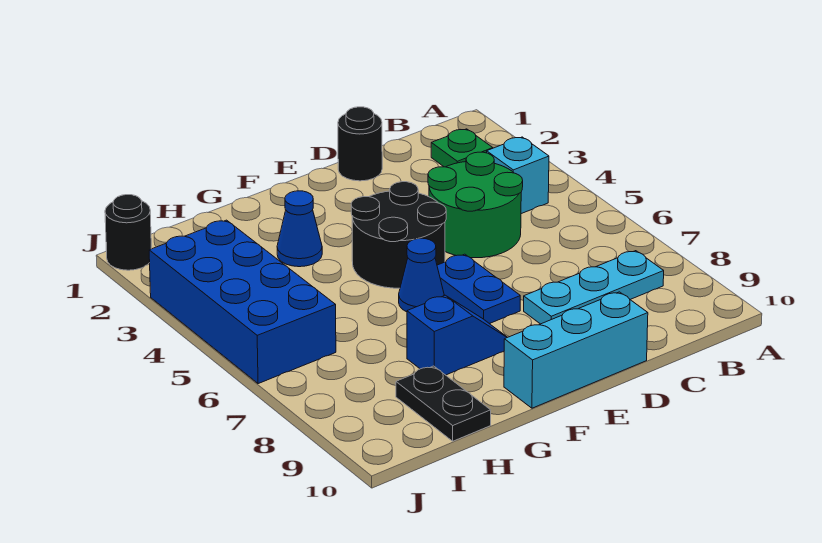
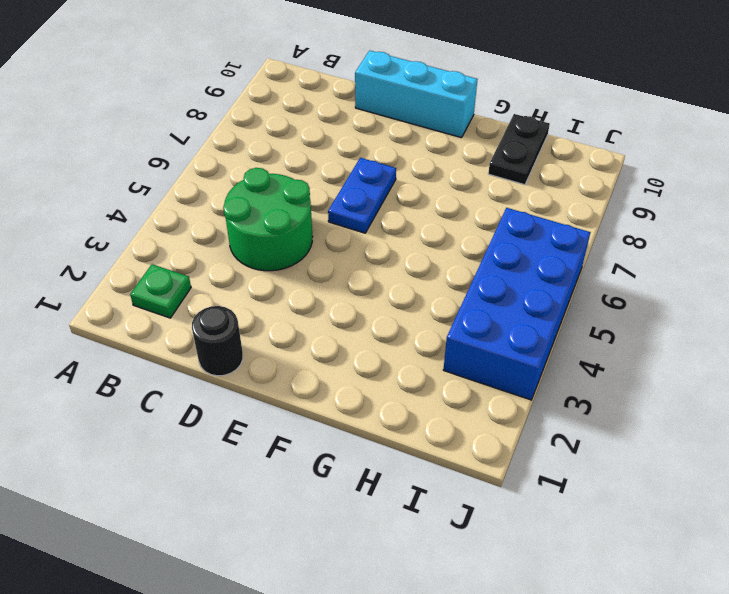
none -> cyan brick B4 level 1
none -> cyan plate B8:D8 level 1
none -> black round brick E4:F5 level 1

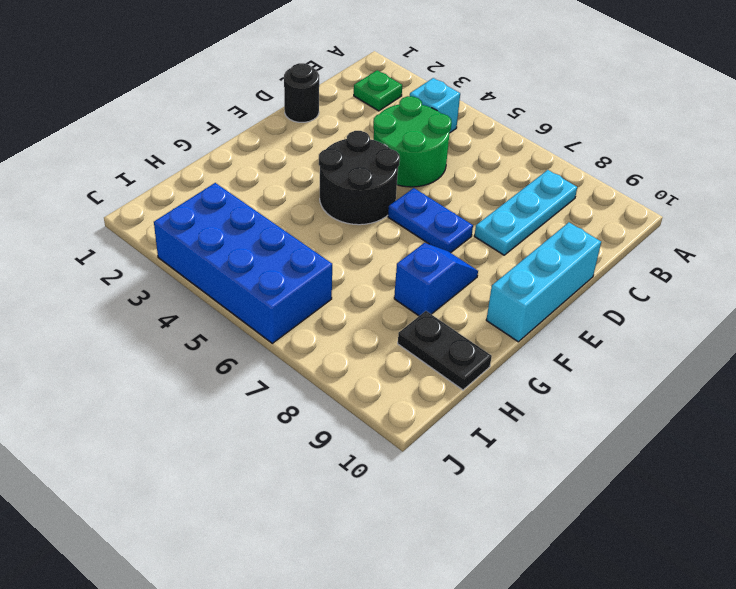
none -> blue cone F6 level 1
none -> blue cone G3 level 1
none -> black round brick J1 level 1

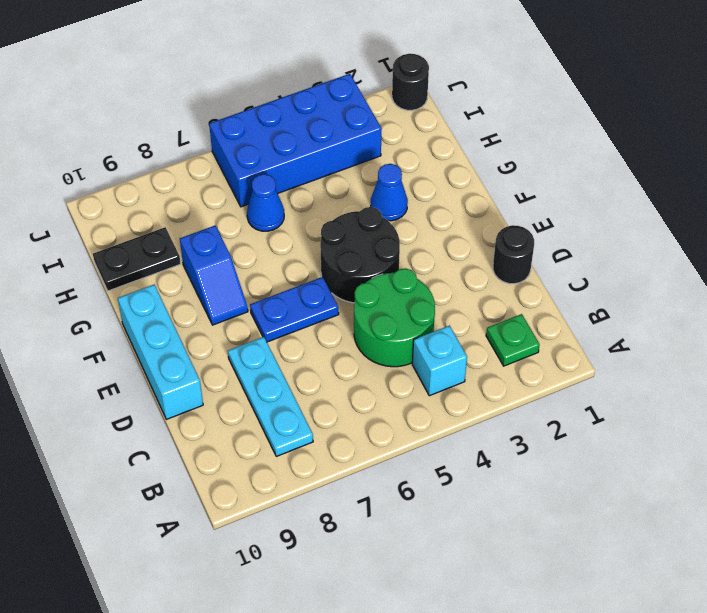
blue cone H6 level 1 -> blue cone F6 level 1

